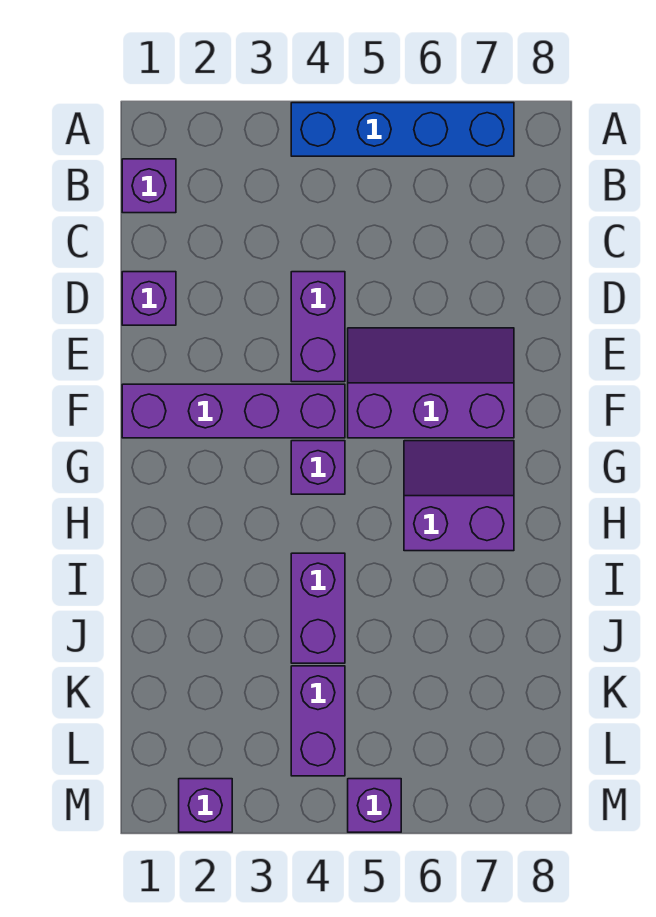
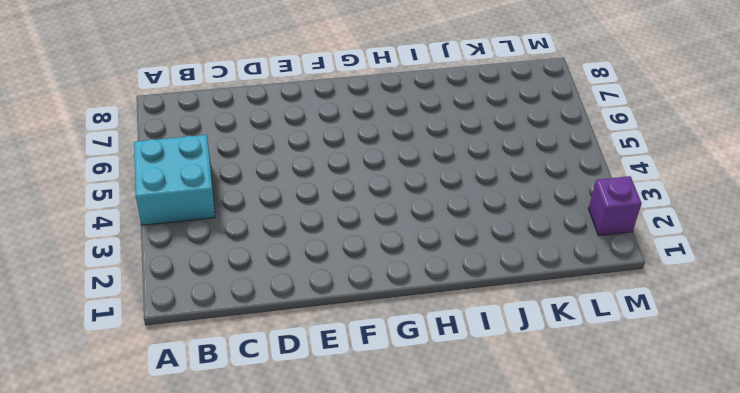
cyan brick A4:B5 level 1 -> blue brick A4:A7 level 1
none -> purple brick B1 level 1
none -> purple brick D1 level 1
none -> purple brick D4:E4 level 1

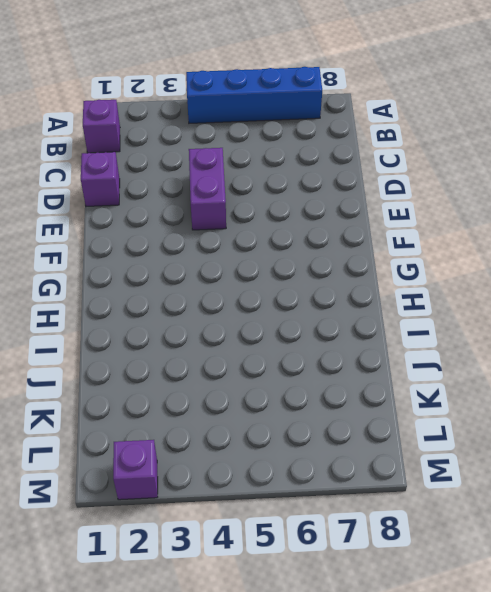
none -> purple slope E5:F7 level 1 top F
none -> purple brick F1:F4 level 1
none -> purple brick G4 level 1

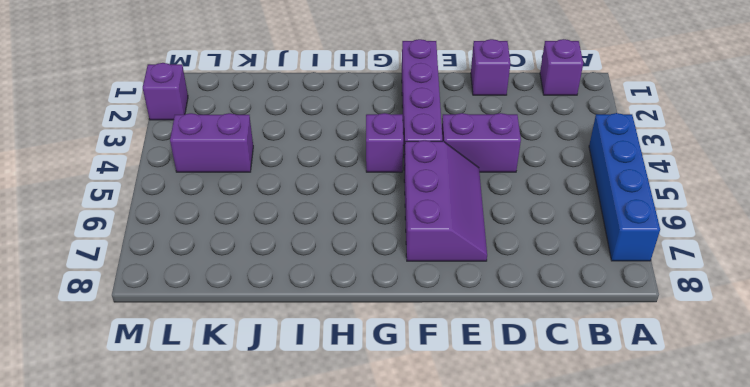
none -> purple slope G6:H7 level 1 top H
none -> purple brick I4:J4 level 1
none -> purple brick M5 level 1

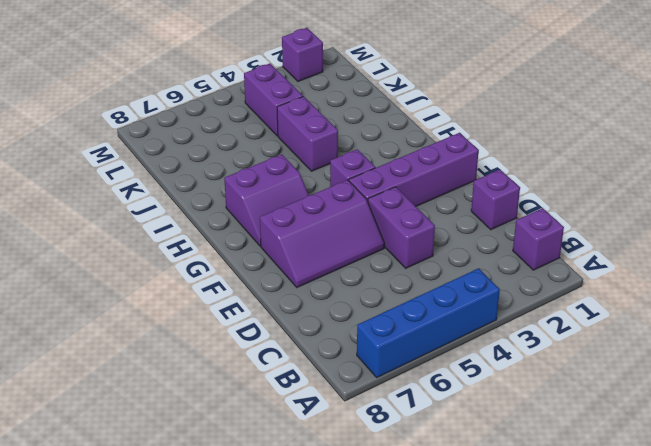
none -> purple brick M5 level 1

